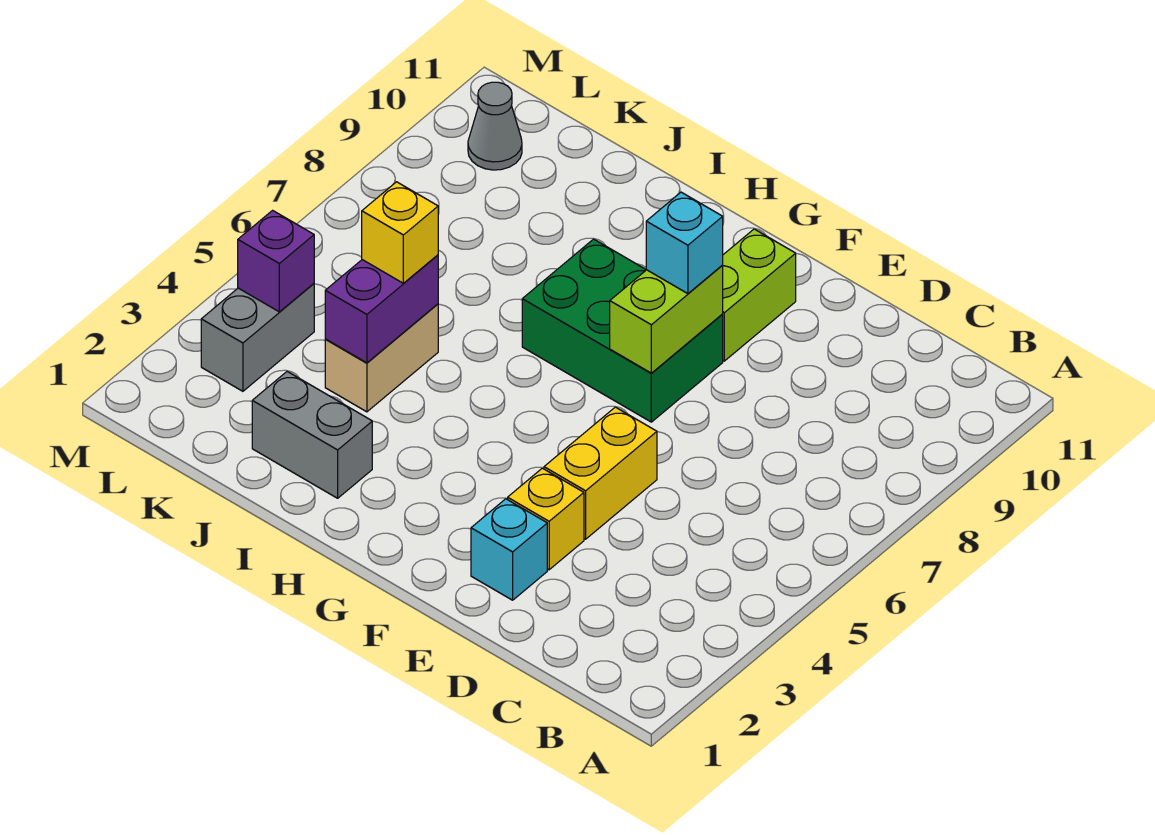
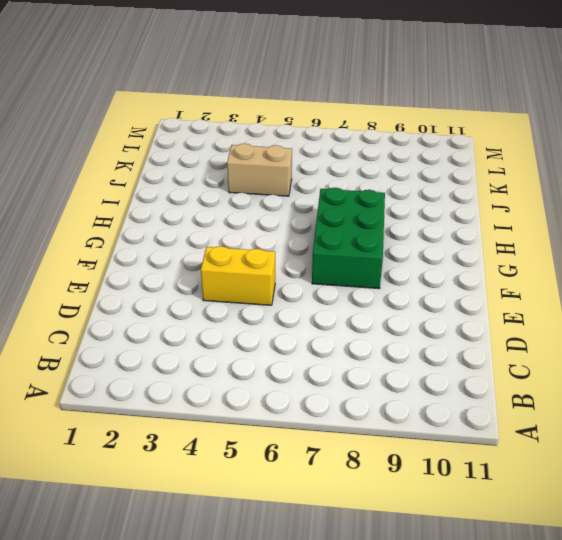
none -> cyan brick E2 level 1
none -> yellow brick E3 level 1
none -> lime brick F9:F10 level 1

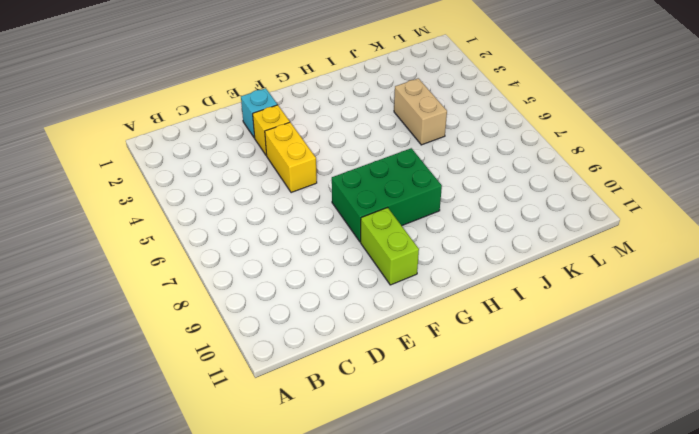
none -> grey brick I2:J2 level 1
none -> grey brick L3:L4 level 1
none -> grey cone L10 level 1

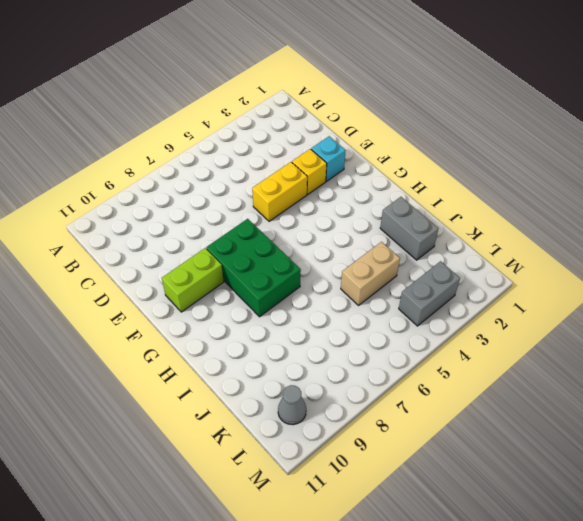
none -> lime brick F7:F8 level 2
none -> purple brick J4:J5 level 2
none -> purple brick L4 level 2

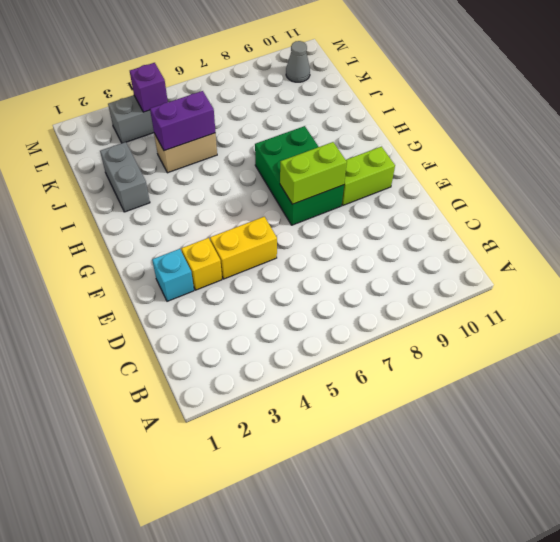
none -> cyan brick F8 level 3
none -> yellow brick J5 level 3

